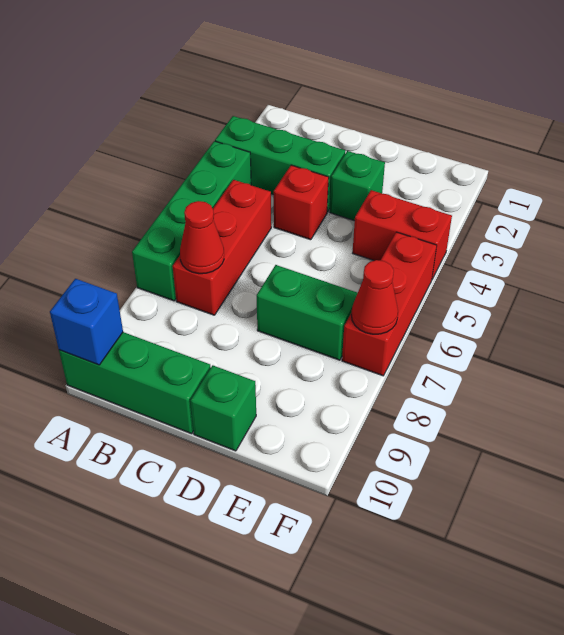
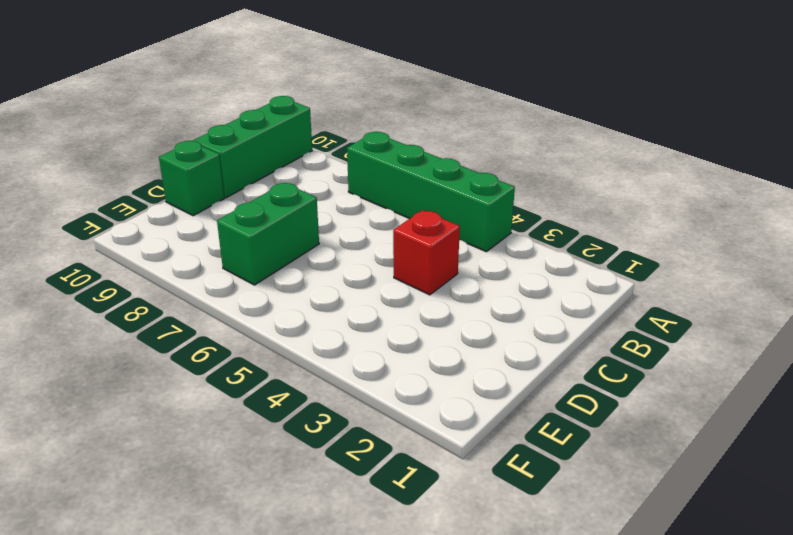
none -> green brick A3:C3 level 1
none -> red brick B5:B7 level 1
none -> green brick D3 level 1

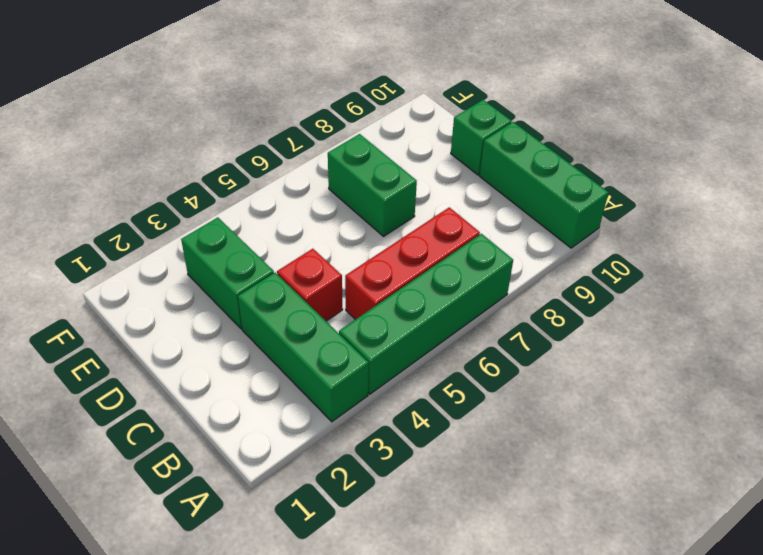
green brick D3:E3 level 1 -> green brick D3 level 1
none -> red brick E4:F4 level 1
none -> red brick F5:F7 level 1
none -> blue brick A10 level 2

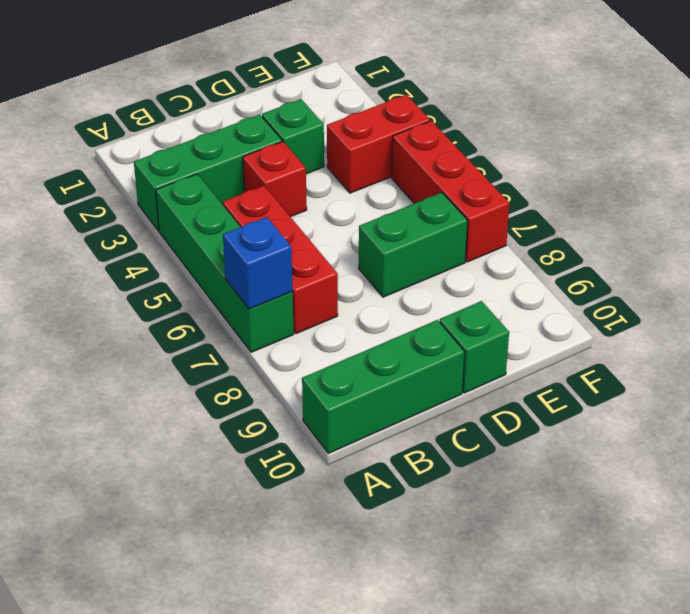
blue brick A7 level 2 -> blue brick A10 level 2
none -> red cone B7 level 2
none -> red cone F7 level 2

